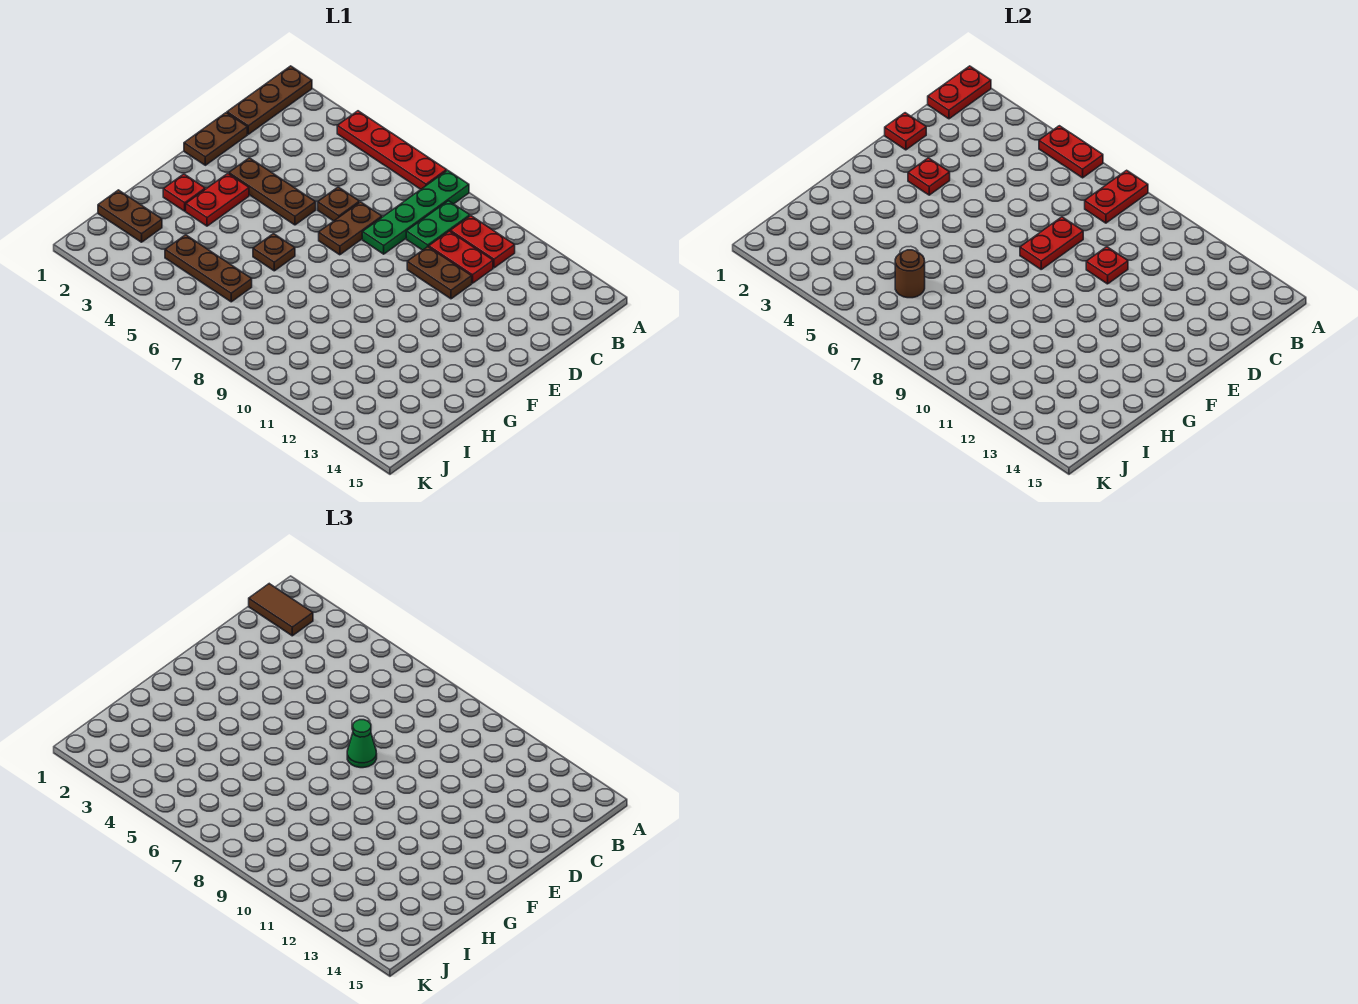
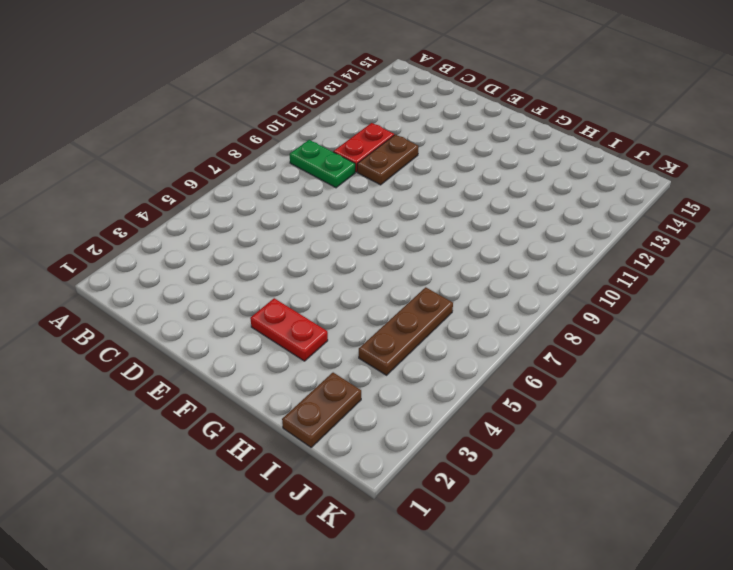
none -> brown plate A1:C1 level 1
none -> red plate A4:A7 level 1
none -> green plate A8:D8 level 1

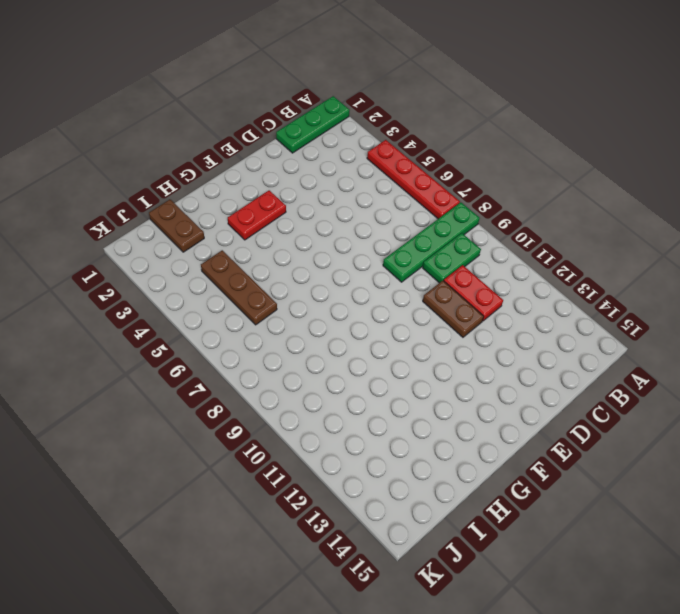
green plate A1:C1 level 1 -> brown plate A1:C1 level 1
none -> red plate B10:B11 level 1
none -> brown plate D1:E1 level 1
none -> brown plate D6 level 1

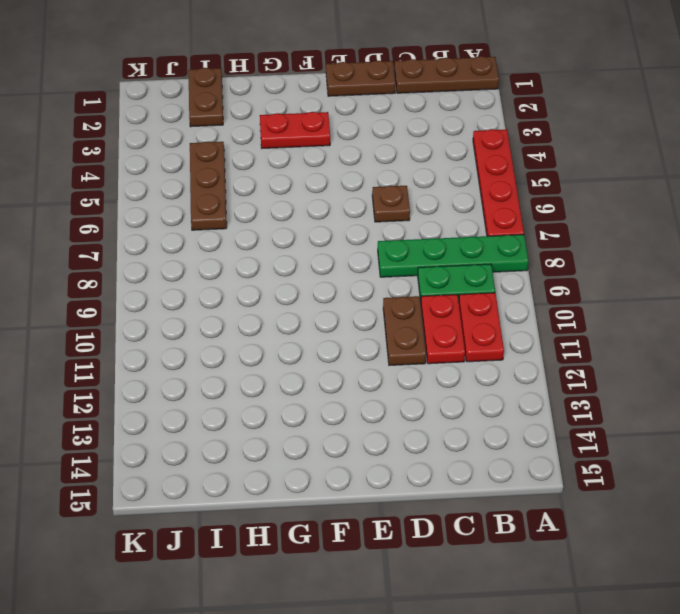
none -> brown plate D7:E7 level 1
none -> brown plate E3:E5 level 1
none -> red plate G2 level 1

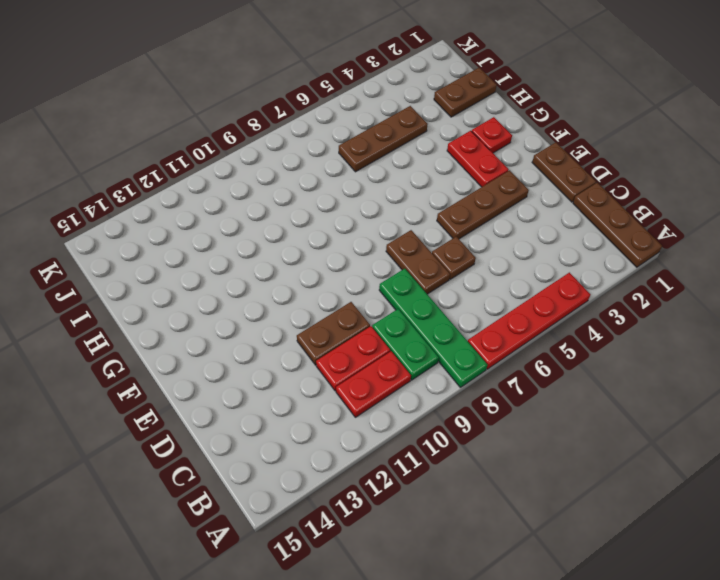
none -> brown plate G6 level 1
none -> red plate A1:B1 level 2
none -> red plate A5:A6 level 2

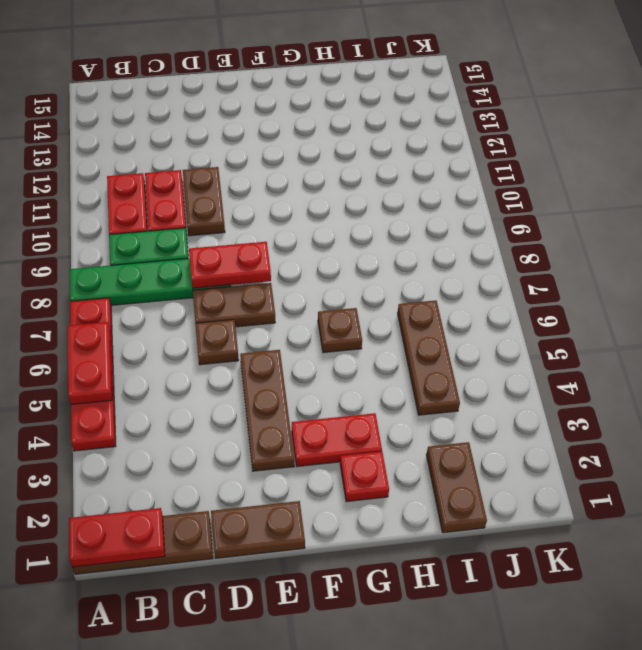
none -> red plate A8:B8 level 2
none -> red plate D1 level 2
none -> red plate D10 level 2

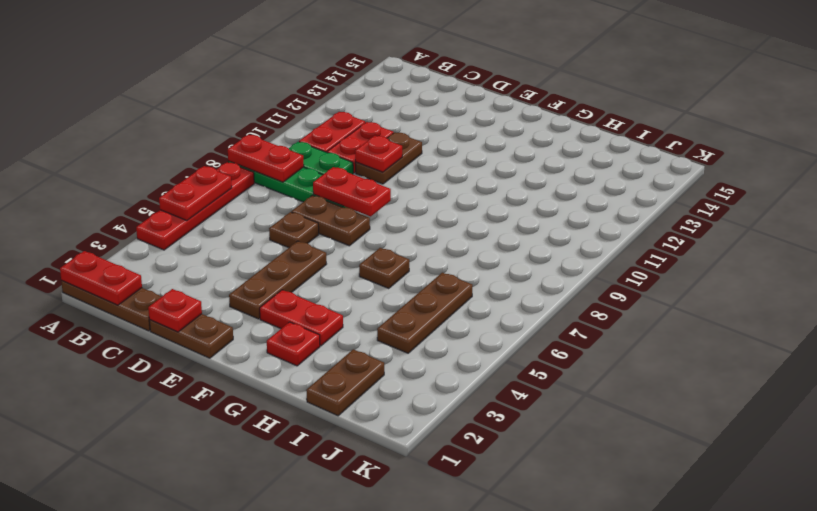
none -> red plate E3 level 2
none -> brown round brick I6 level 2
none -> brown tile B1:B2 level 3

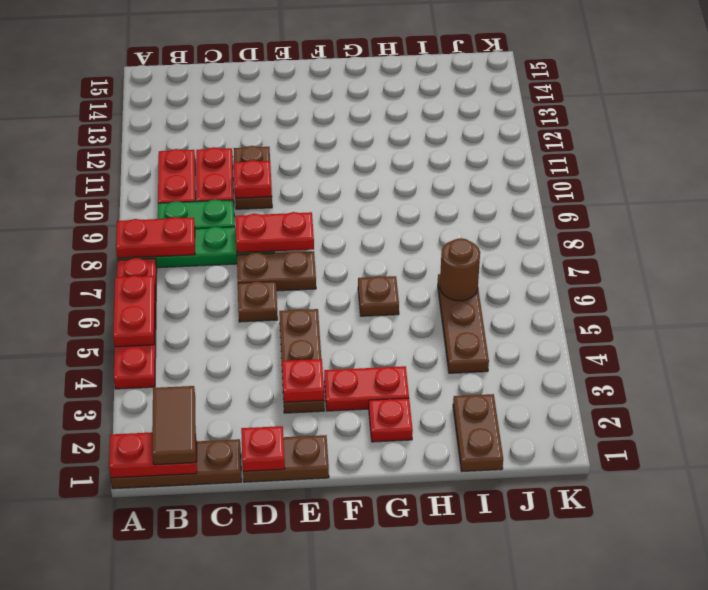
none -> green cone E8 level 3

